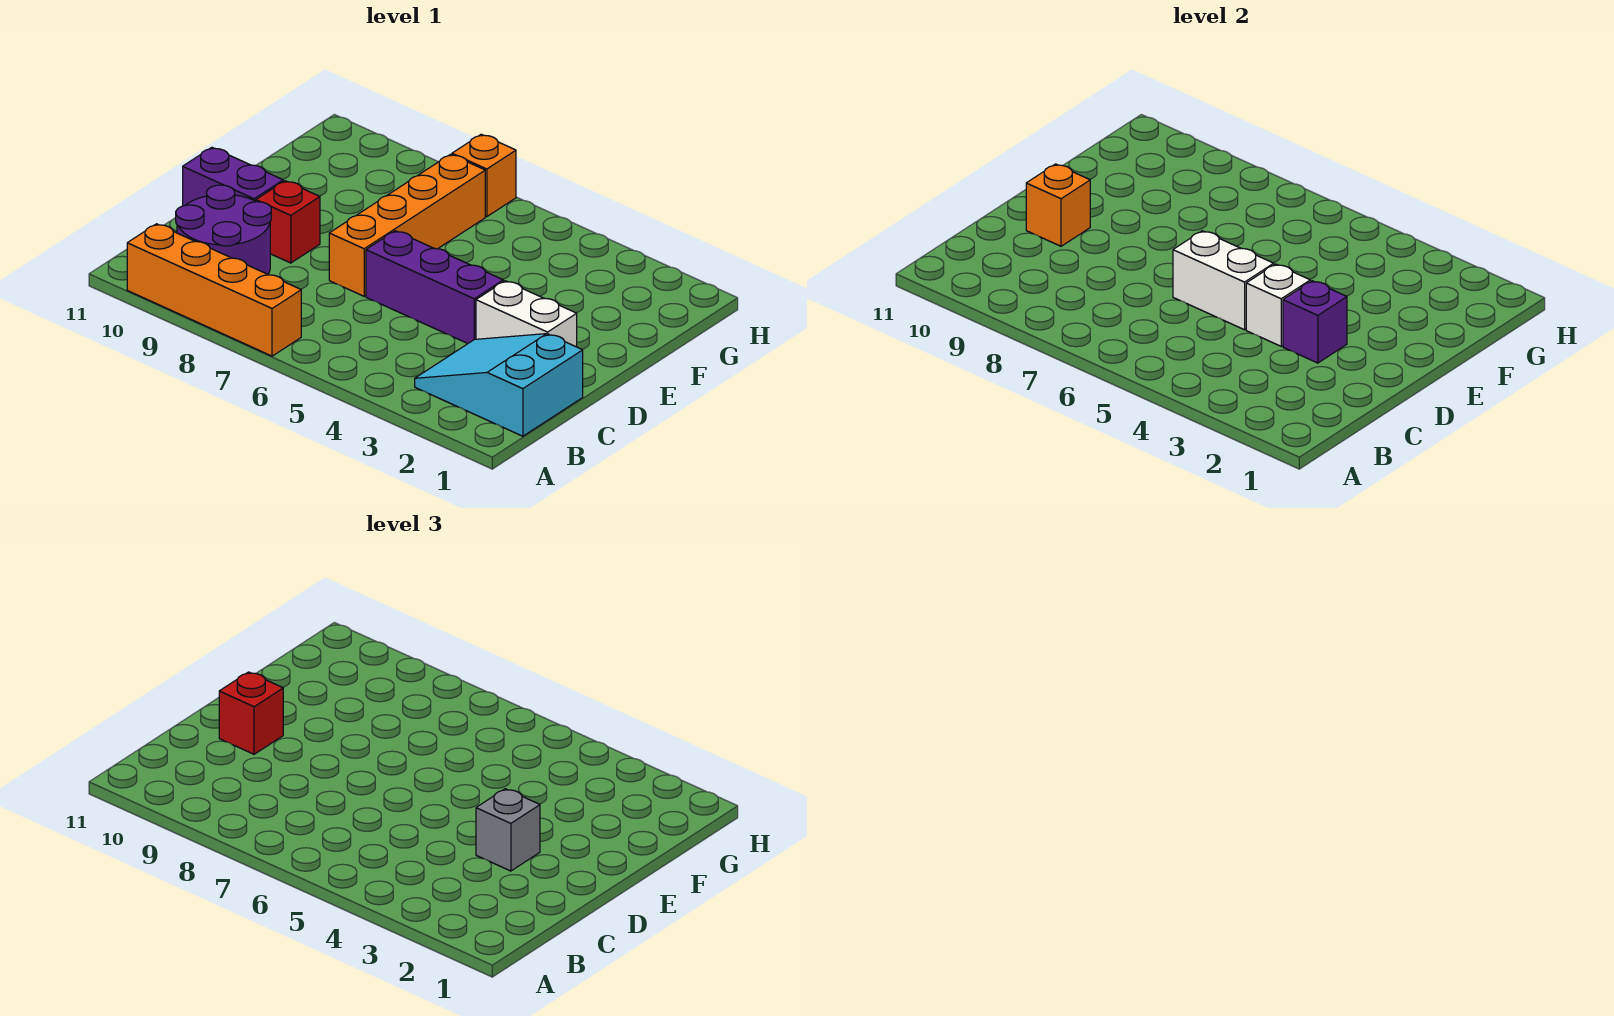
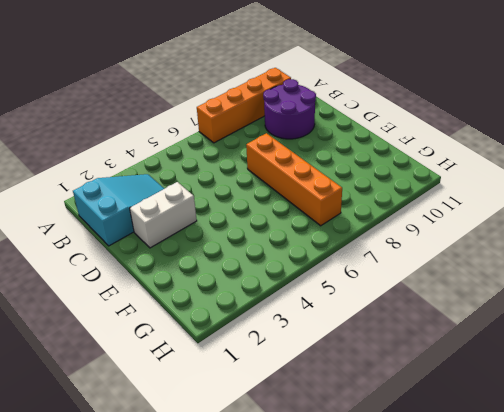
none -> purple brick D4:D6 level 1
none -> red brick D9 level 1
none -> purple brick D10:D11 level 1

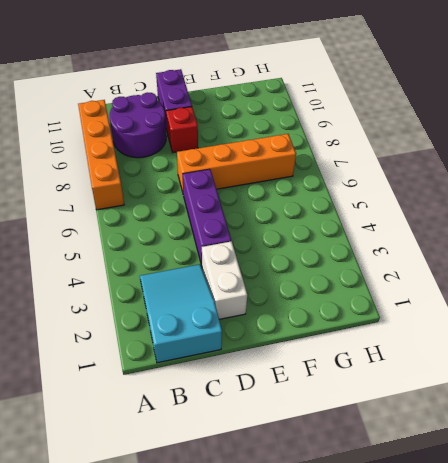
none -> orange brick H7 level 1
none -> purple brick D3 level 2
none -> white brick D4 level 2

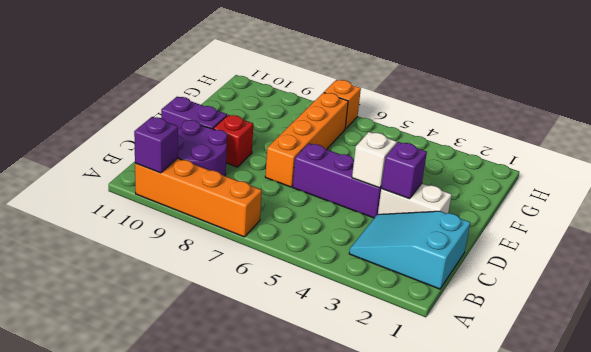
purple brick A10 level 2 -> none
none -> white brick D5:D6 level 2
none -> orange brick D10 level 2
none -> grey brick D3 level 3

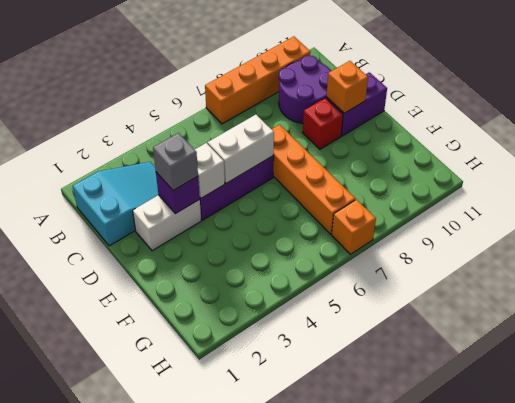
none -> red brick D10 level 3

